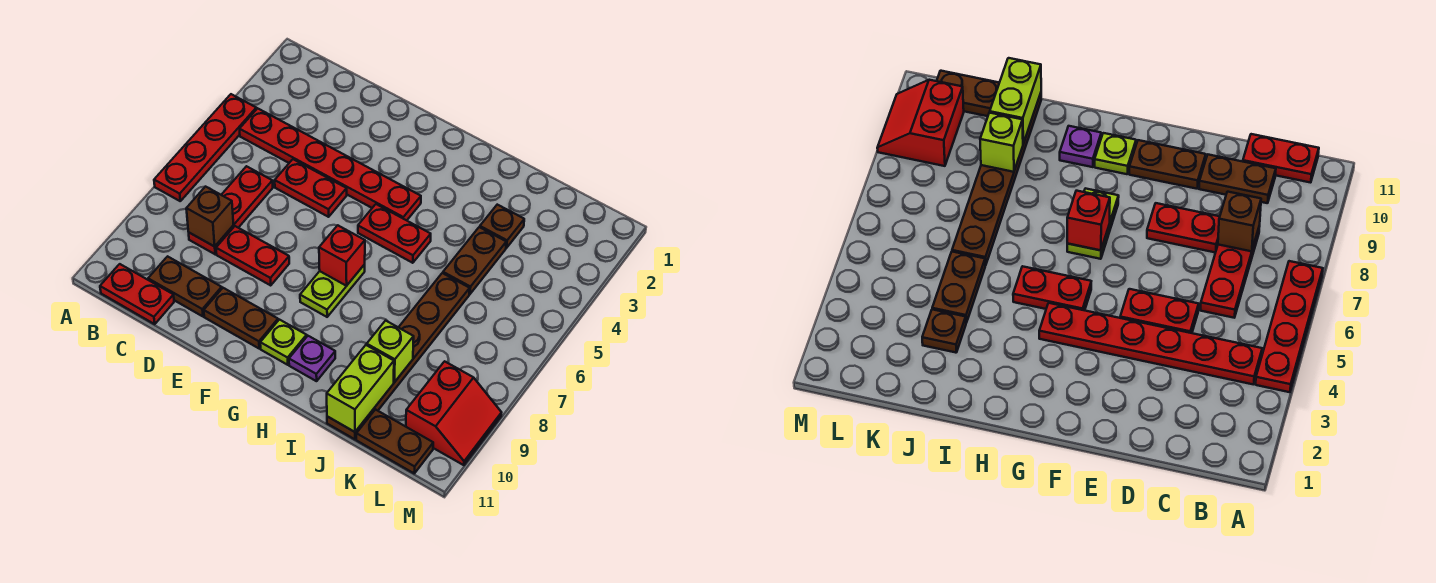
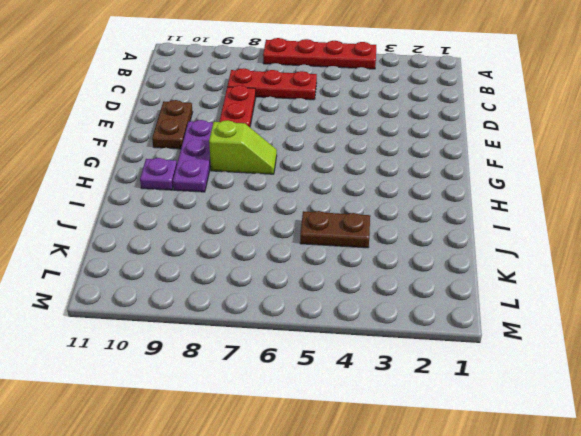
purple plate F9:H9 level 1 -> none
lime slope G7:G8 level 1 top 8 -> lime plate G7:G8 level 1
none -> red plate B4:G4 level 1
none -> red plate B11:C11 level 1
none -> brown plate C10:D10 level 1

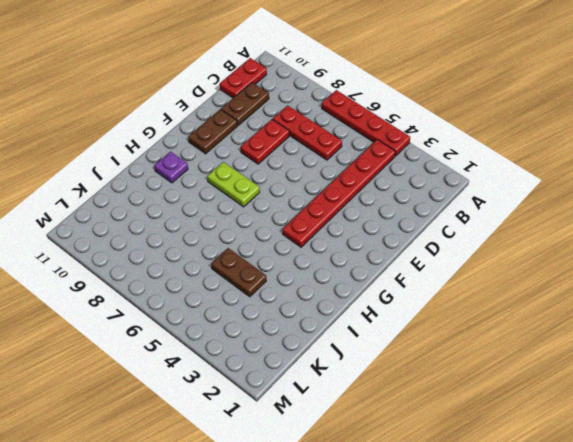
none -> red plate D5:E5 level 1
none -> red plate G5:H5 level 1
none -> lime plate G10 level 1

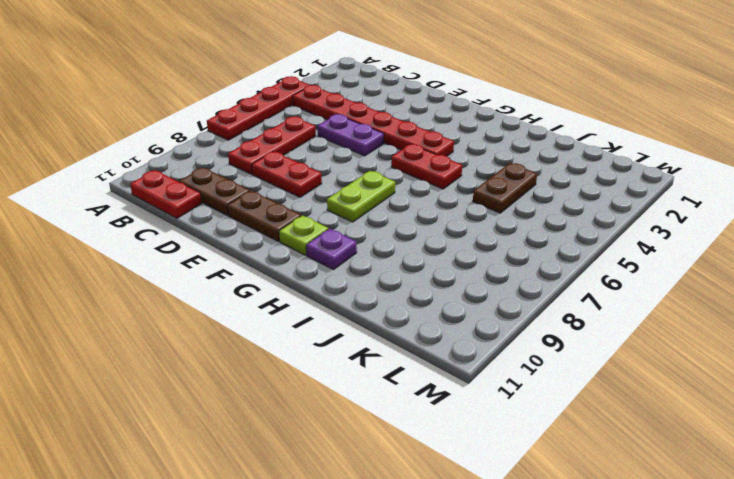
purple plate D5:E5 level 1 -> red plate D5:E5 level 1
none -> brown plate J3 level 1
none -> brown plate J6:J11 level 1
none -> brown plate K11:L11 level 1

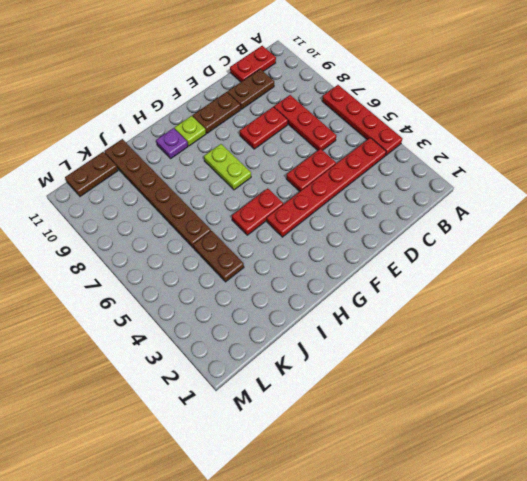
none -> brown plate J3 level 1
none -> red slope L9:M10 level 1 top L
none -> brown brick C8 level 2

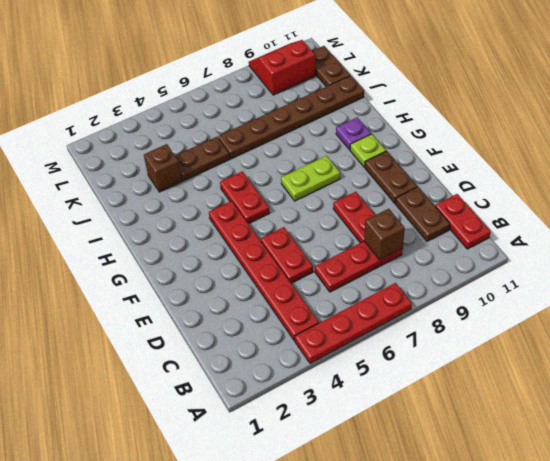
brown brick J3 level 1 -> brown plate J3 level 1
none -> red brick G7 level 2
none -> lime brick J9 level 2
none -> lime brick J10:J11 level 2

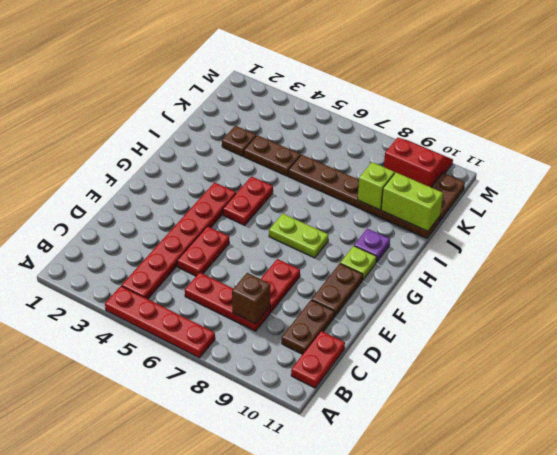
none -> red brick G7 level 2

